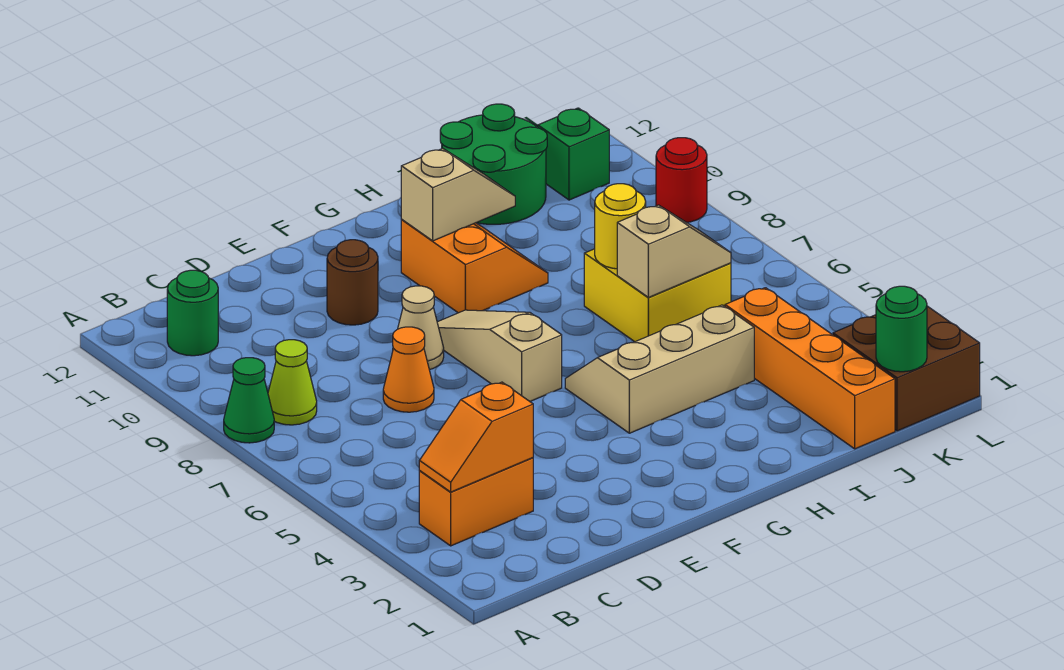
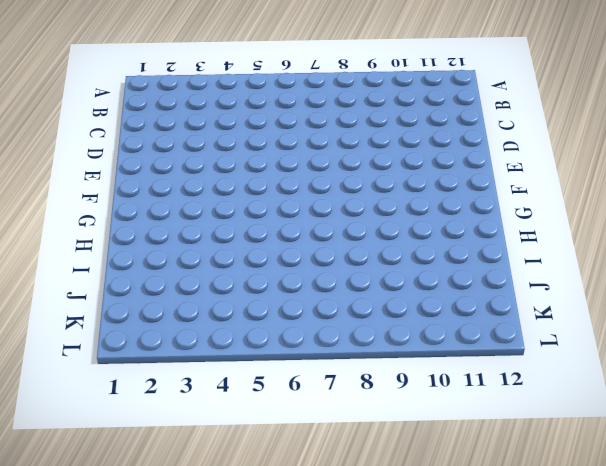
none -> green cone A8 level 1
none -> orange brick B3:C3 level 1
none -> lime cone B8 level 1

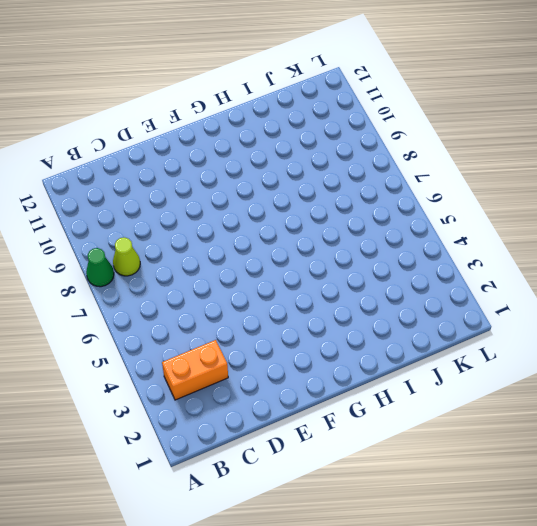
none -> green round brick B11 level 1
none -> orange cone D7 level 1
none -> tan cone E8 level 1

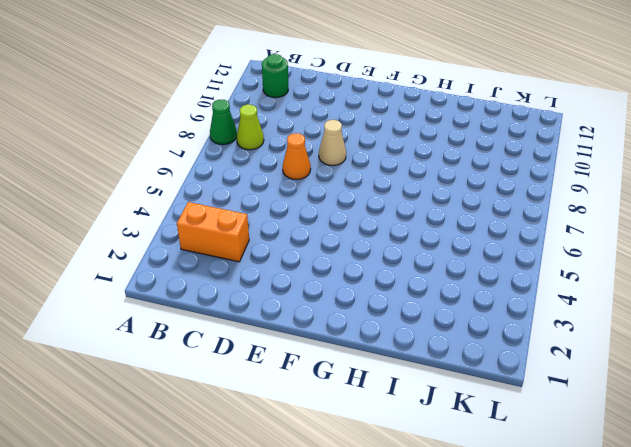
none -> brown round brick E10 level 1
none -> tan slope F6:F8 level 1 top 6
none -> tan slope G4:I5 level 1 top 4

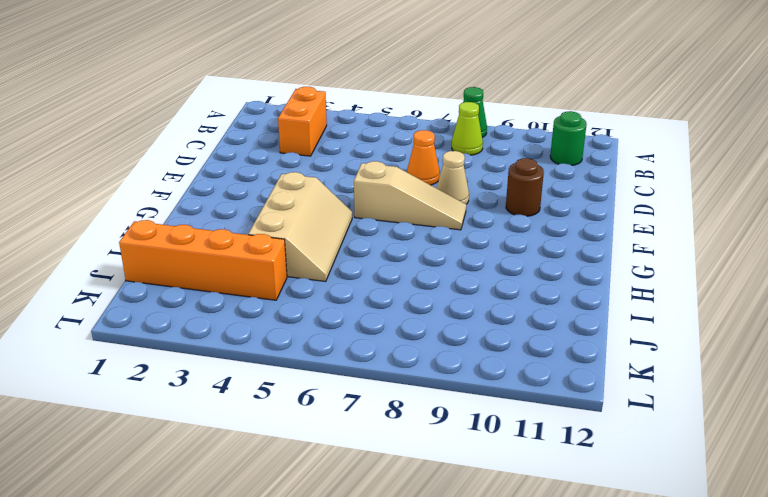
none -> orange slope G9:H10 level 1 top G
none -> yellow brick I6:J7 level 1
none -> green round brick I11:J12 level 1

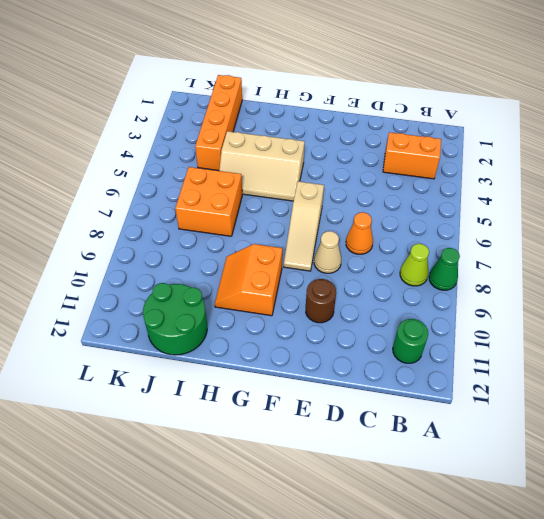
orange brick I6:J7 level 1 -> yellow brick I6:J7 level 1
none -> brown brick K1:L2 level 1
none -> green brick K11 level 1
none -> red round brick L9 level 1

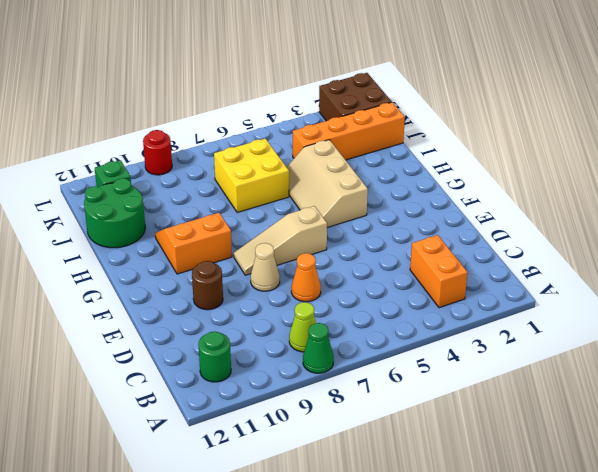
none -> orange slope B3:C3 level 2 top C
none -> tan slope G10:H10 level 2 top G
none -> tan slope I6:J6 level 2 top I

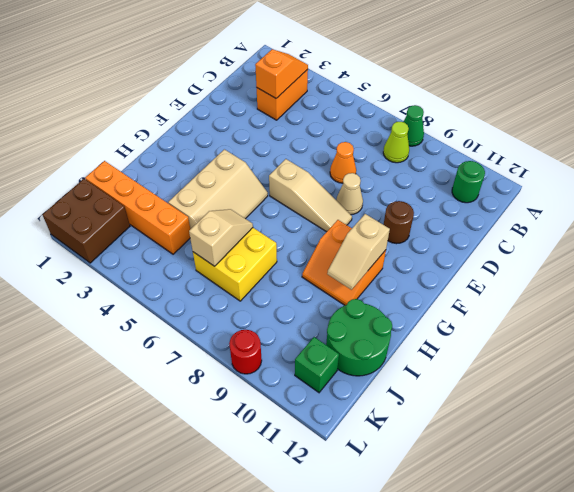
tan slope I6:J6 level 2 top J -> tan slope I6:J6 level 2 top I
none -> yellow round brick I7 level 2
none -> green round brick K1 level 2

